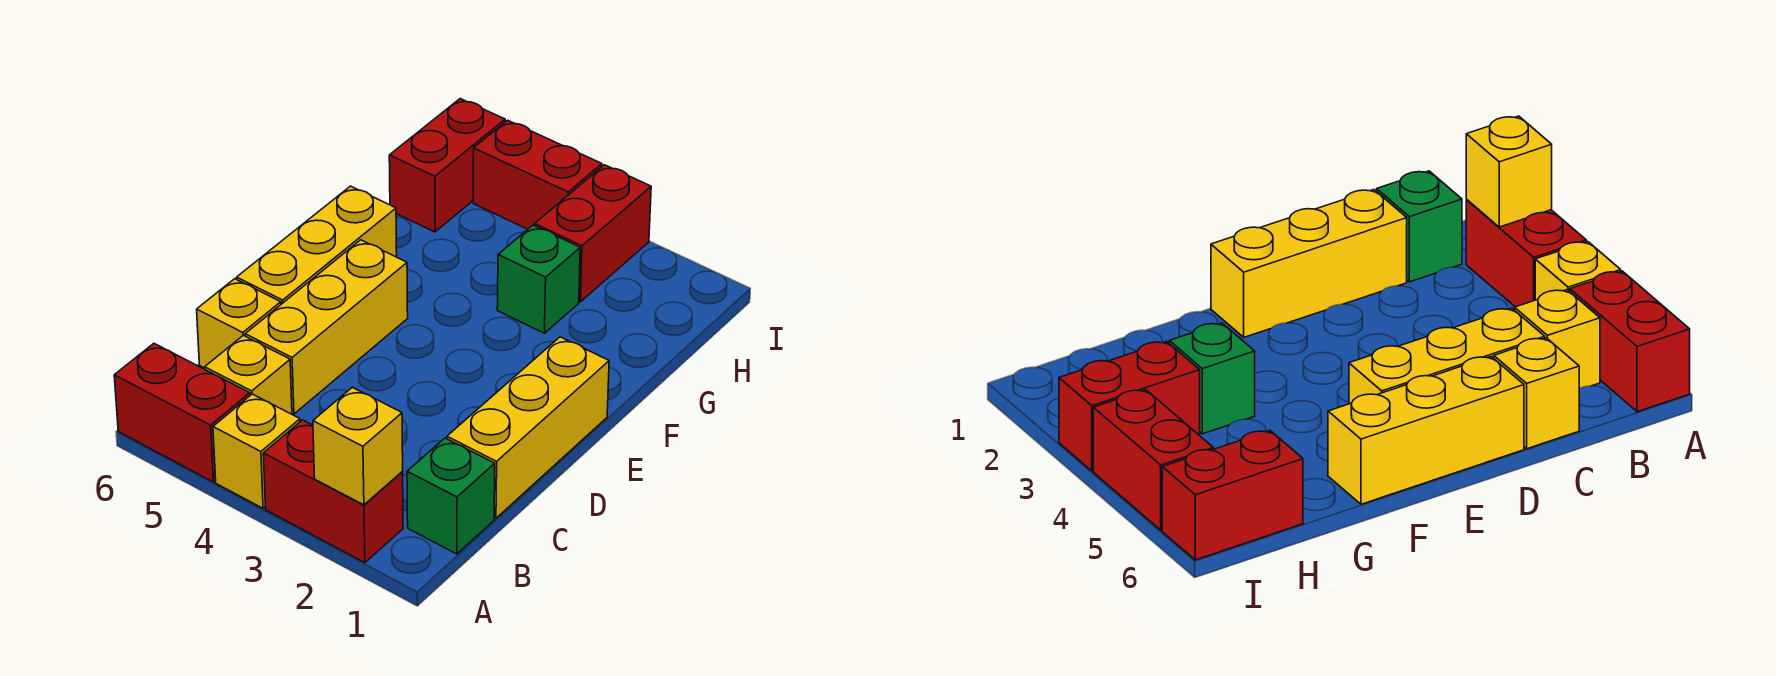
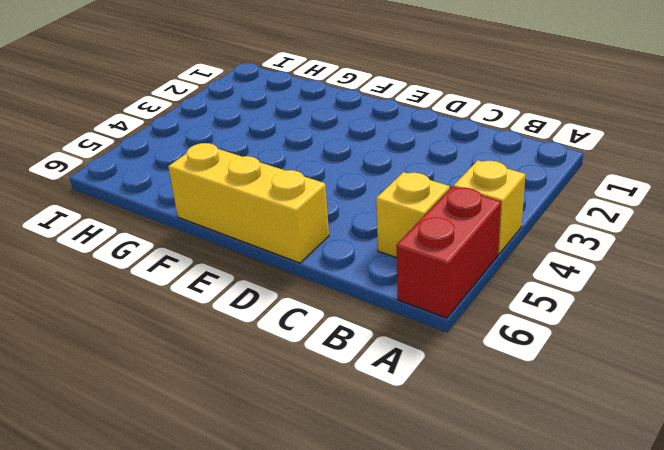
none -> red brick A2:A3 level 1
none -> green brick B1 level 1
none -> yellow brick C1:E1 level 1

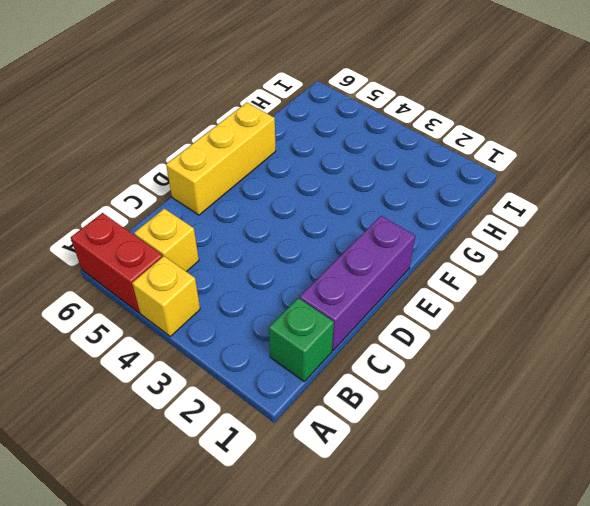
purple brick C1:E1 level 1 -> yellow brick C1:E1 level 1
none -> red brick A2:A3 level 1
none -> yellow brick C5:E5 level 1
none -> yellow brick C6 level 1

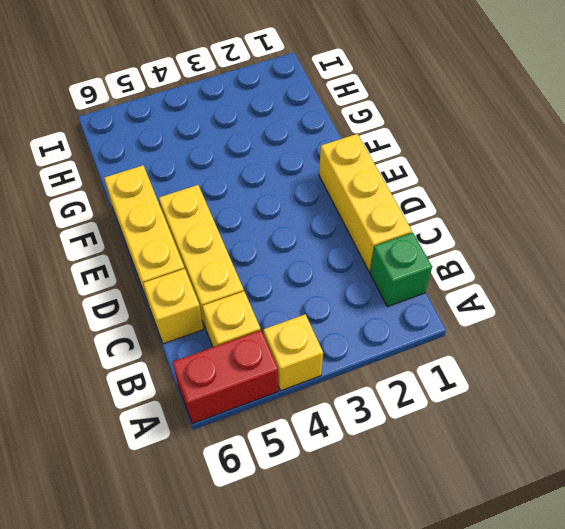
none -> red brick A2:A3 level 1
none -> green brick G3 level 1
none -> red brick H3:I3 level 1

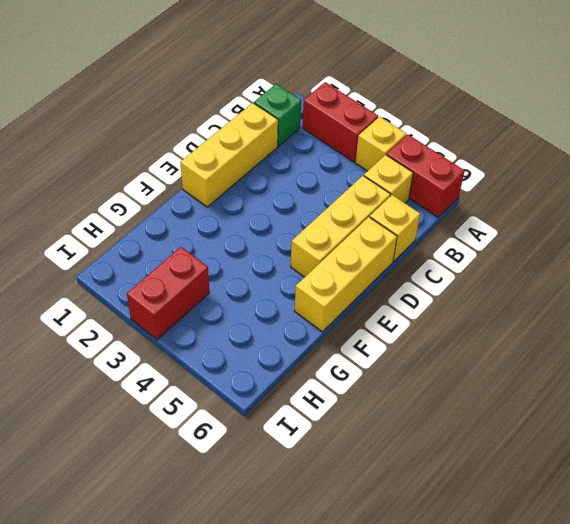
none -> green brick G3 level 1
none -> red brick H6:I6 level 1
none -> red brick I4:I5 level 1

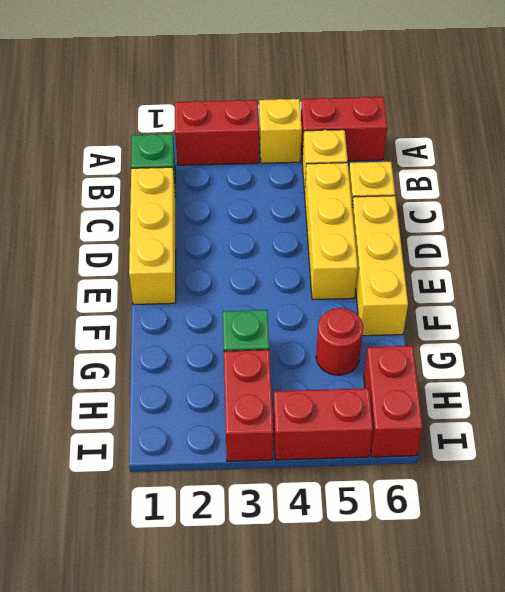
red round brick G5 level 1 -> none
none -> yellow brick A2 level 2

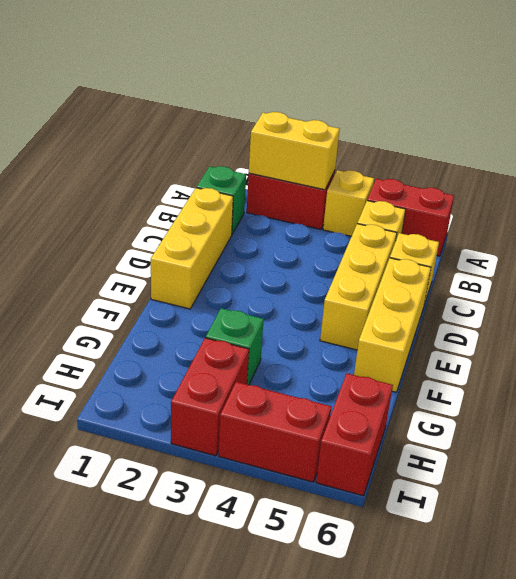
yellow brick A2:A3 level 2 -> yellow brick A2 level 2

